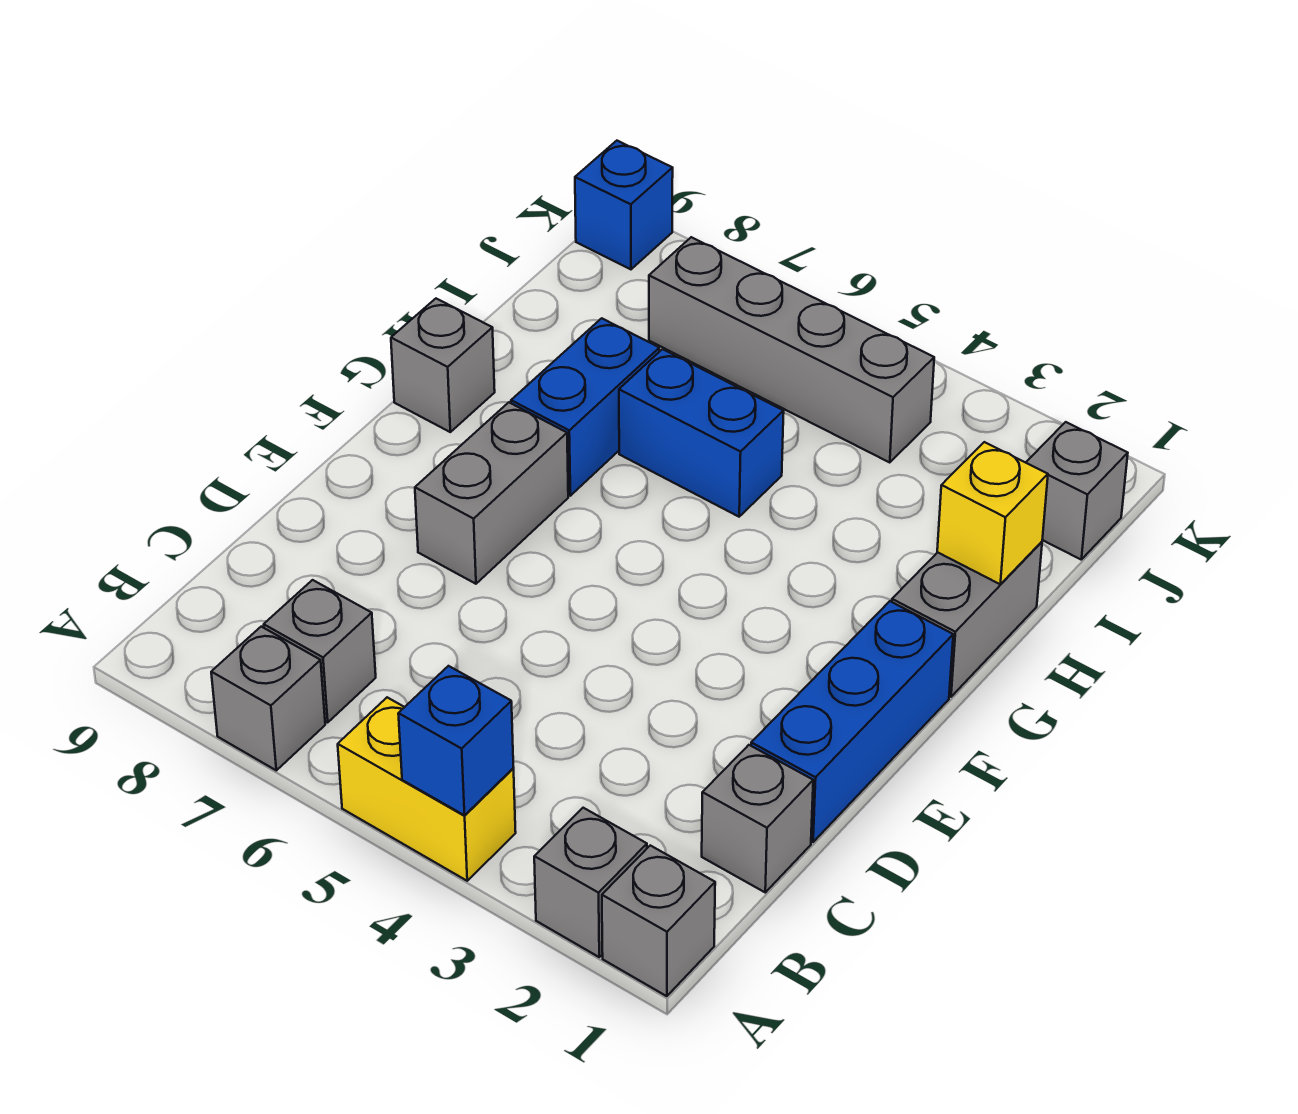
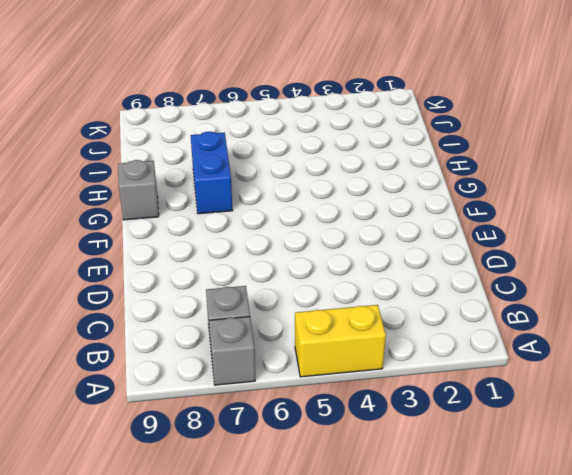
none -> grey brick A1 level 1
none -> grey brick A2 level 1
none -> grey brick C1 level 1

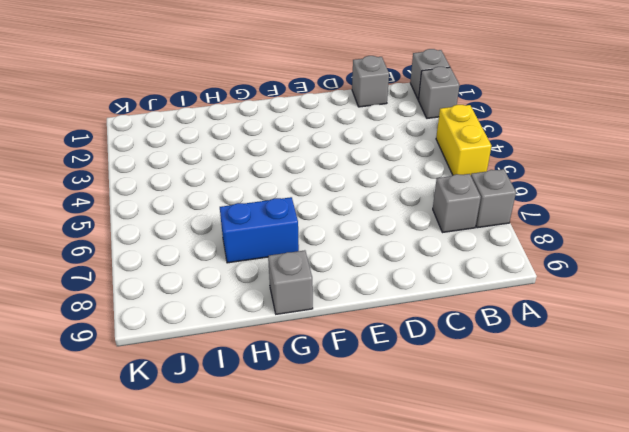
none -> blue brick D1:F1 level 1
none -> grey brick E7:F7 level 1
none -> grey brick G1:H1 level 1

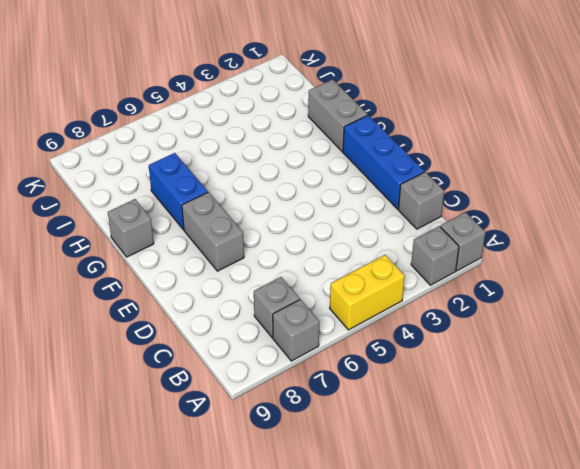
none -> blue brick H5:H6 level 1
none -> grey brick J1 level 1
none -> grey brick J4:J7 level 1

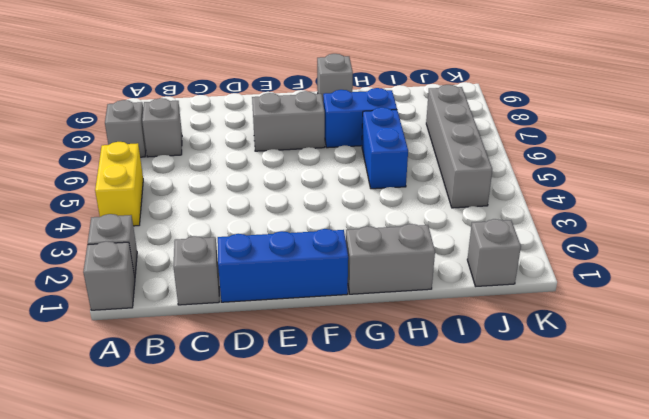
none -> blue brick K9 level 1
none -> blue brick A4 level 2
none -> yellow brick H1 level 2

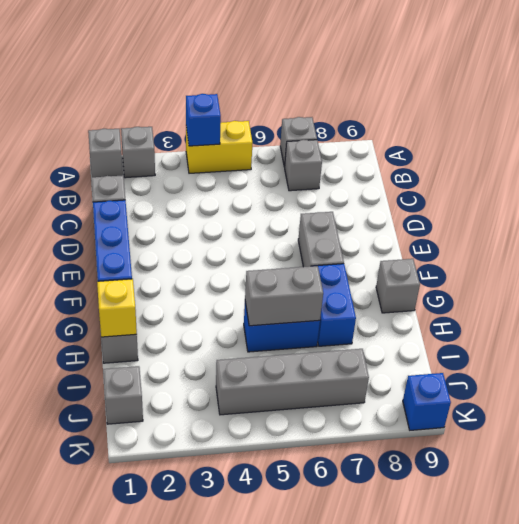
grey brick H5:H6 level 2 -> none

